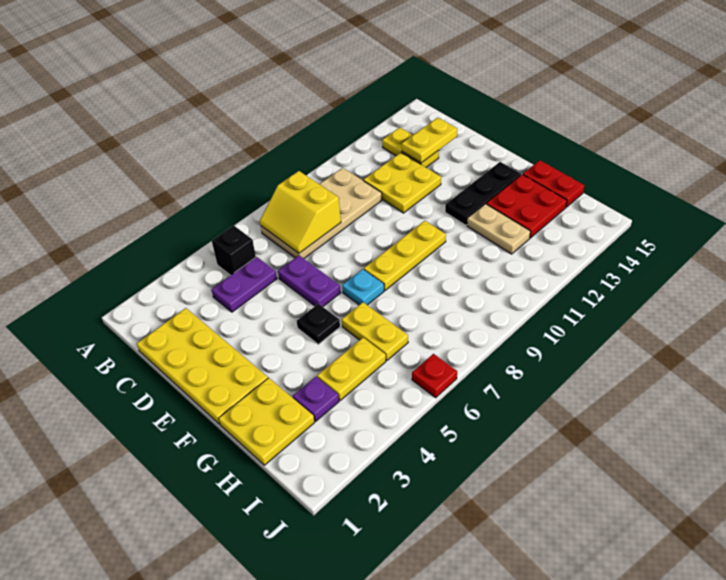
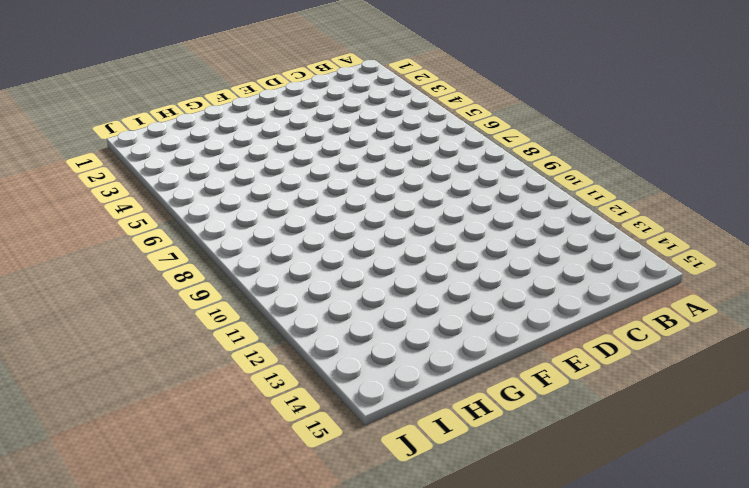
none -> black brick B5 level 1
none -> tan plate B7:C10 level 1
none -> yellow plate B13:C13 level 1

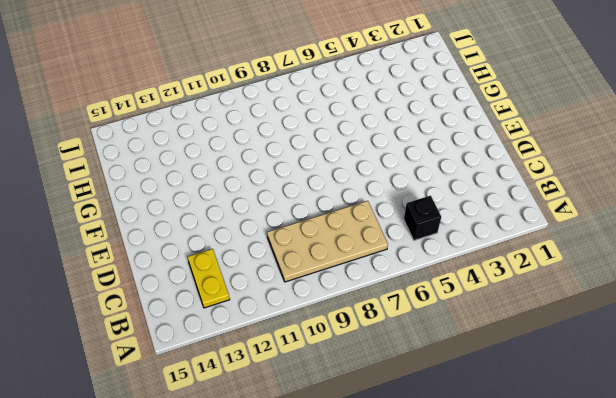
none -> yellow plate C1:F2 level 1
none -> purple plate C4:C5 level 1
none -> yellow plate C11:D12 level 1

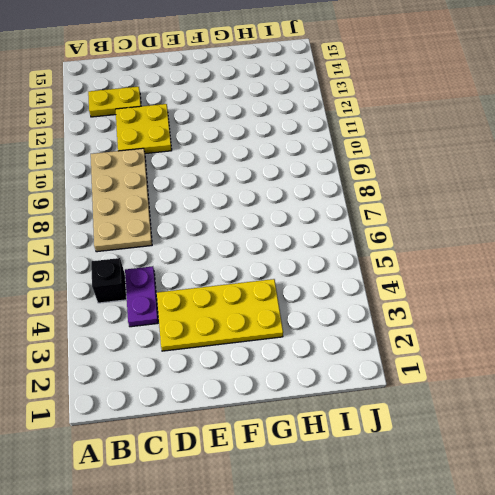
yellow plate D3:G4 level 1 -> yellow plate C1:F2 level 1
none -> purple plate D6:E6 level 1
none -> black plate F5 level 1
none -> cyan plate F7 level 1

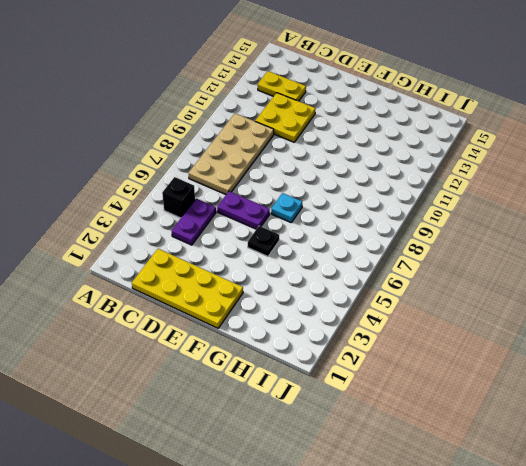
none -> yellow plate F8:F10 level 1
none -> black plate F12:F14 level 1
none -> yellow plate G1:H2 level 1

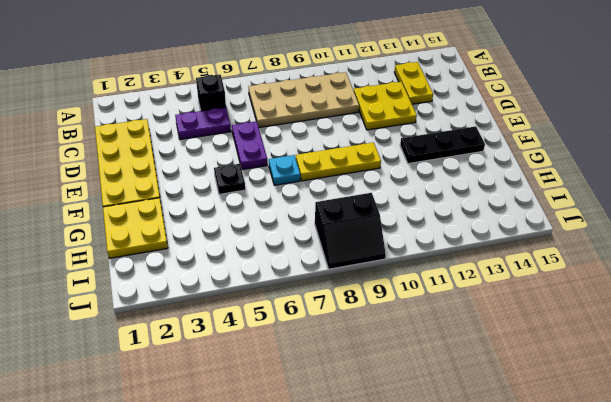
black slope I8:J9 level 1 top I -> none
none -> yellow plate G6:H6 level 1
none -> tan plate G12:H12 level 1
none -> red plate G13:H14 level 1

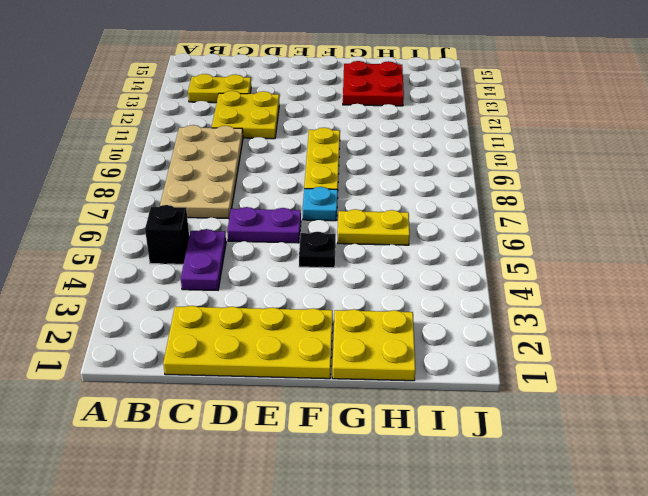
none -> black plate F12:F14 level 1
none -> tan plate G12:H12 level 1
none -> red plate G15:H15 level 1

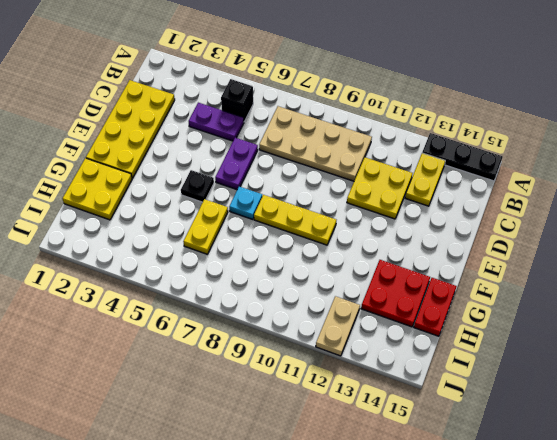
black plate A13:A15 level 1 -> black plate F12:F14 level 1
tan plate I12:J12 level 1 -> tan plate G12:H12 level 1
none -> purple plate H3 level 1
none -> yellow plate H4:H5 level 1
none -> red plate J6 level 1

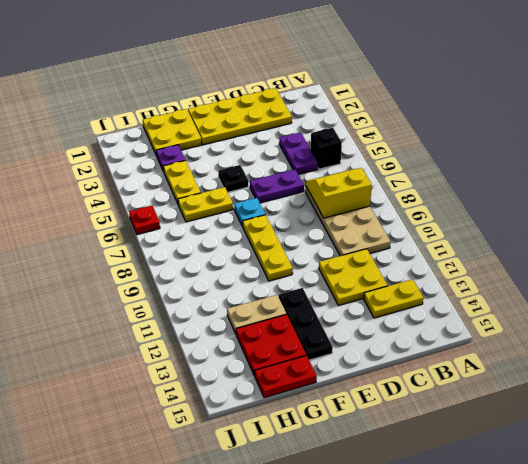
none -> yellow plate C13:C14 level 2

